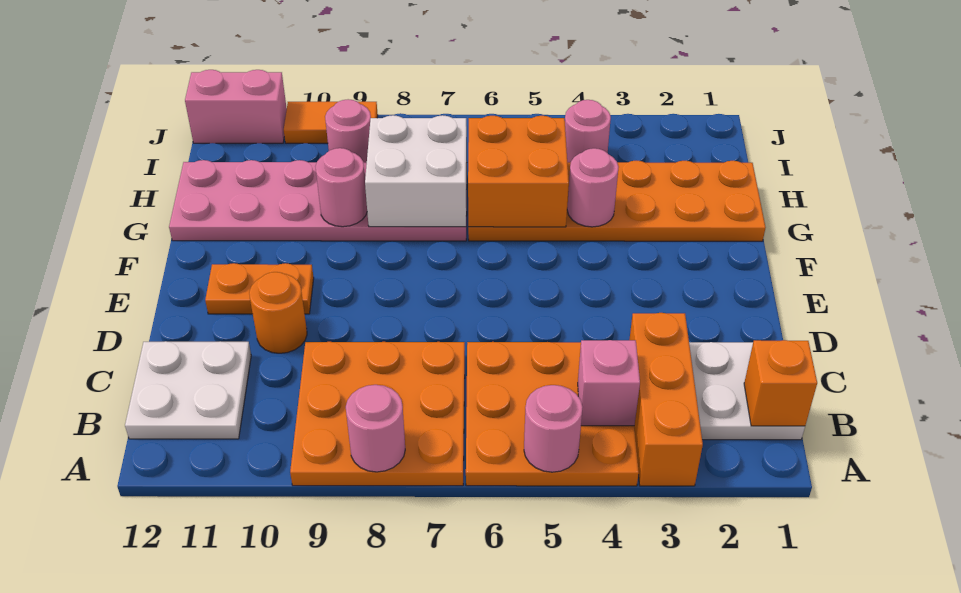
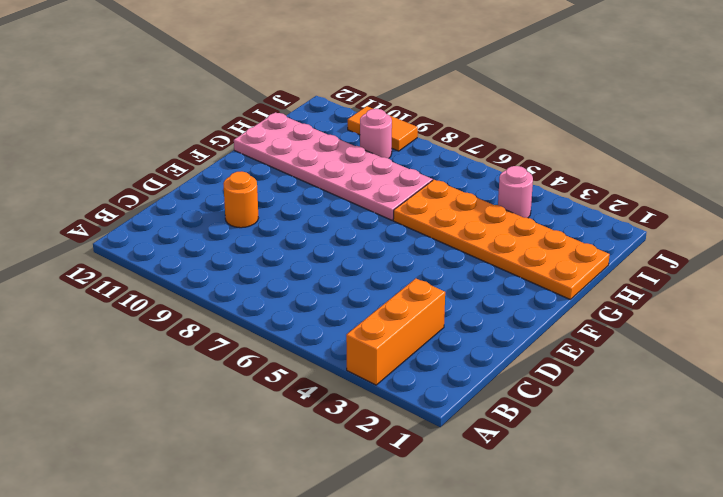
none -> orange plate A4:C6 level 1
none -> orange plate A7:C9 level 1
none -> white plate B1:C2 level 1

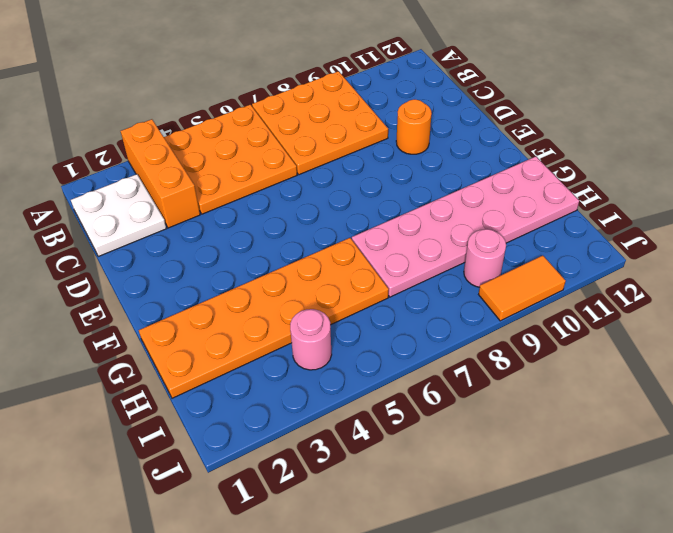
none -> white plate B11:C12 level 1
none -> orange plate E10:E11 level 1
none -> pink brick J11:J12 level 1

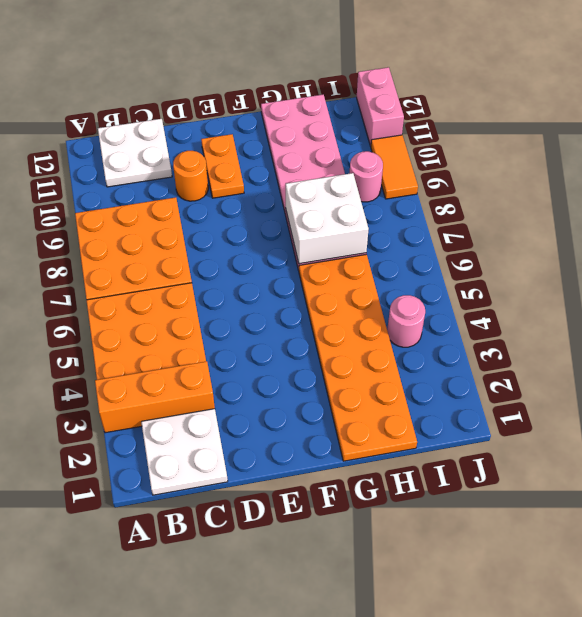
none -> pink round brick A5 level 2
none -> pink round brick A8 level 2
none -> orange brick B1 level 2

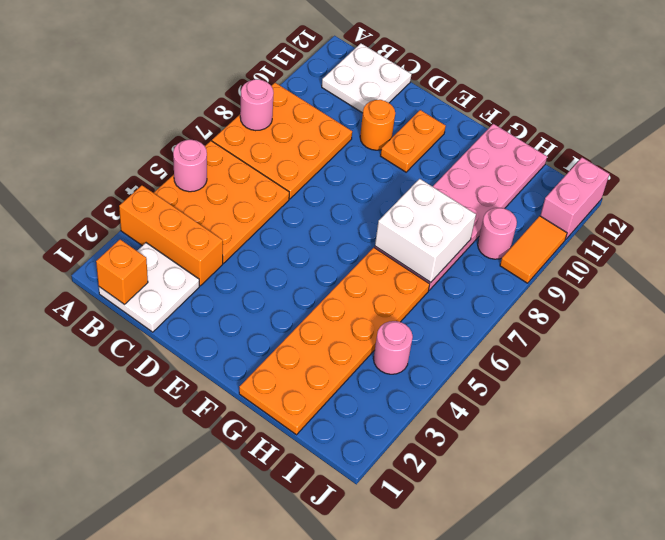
none -> pink brick B4 level 2
none -> pink round brick G4 level 2
none -> orange brick G5:H6 level 2

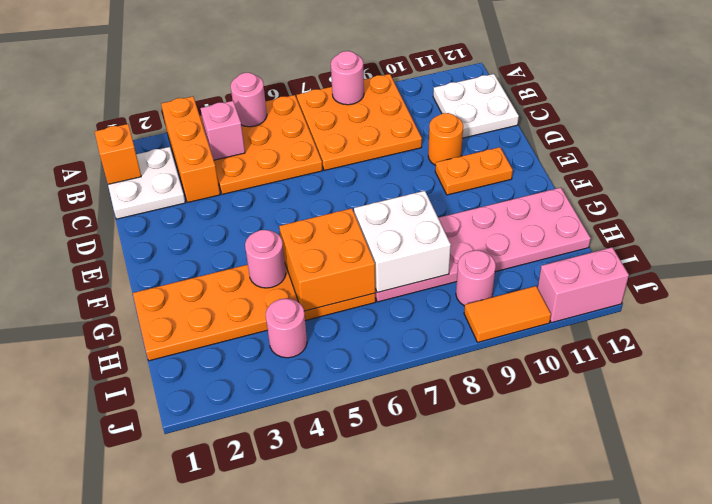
none -> pink round brick G9 level 2

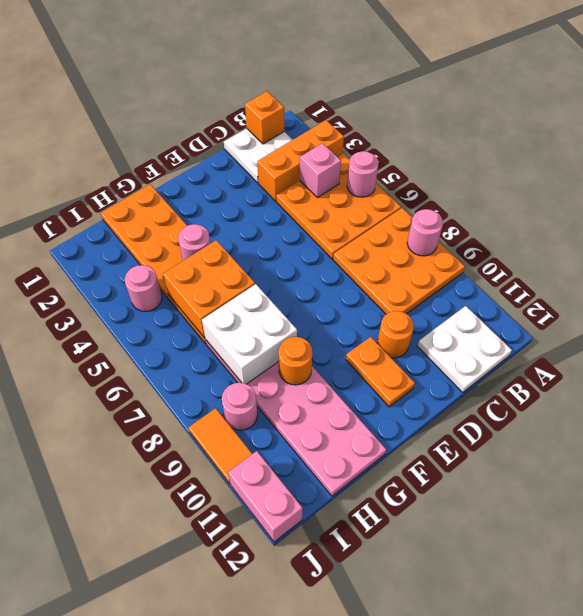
orange round brick G9 level 2 -> pink round brick G9 level 2

